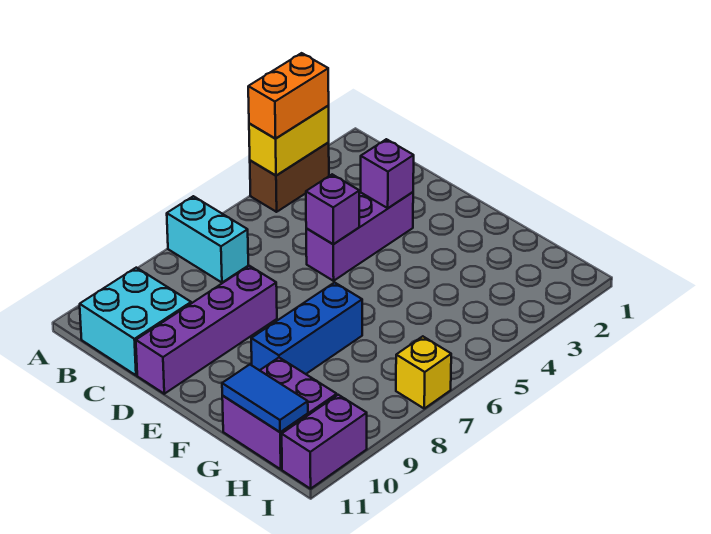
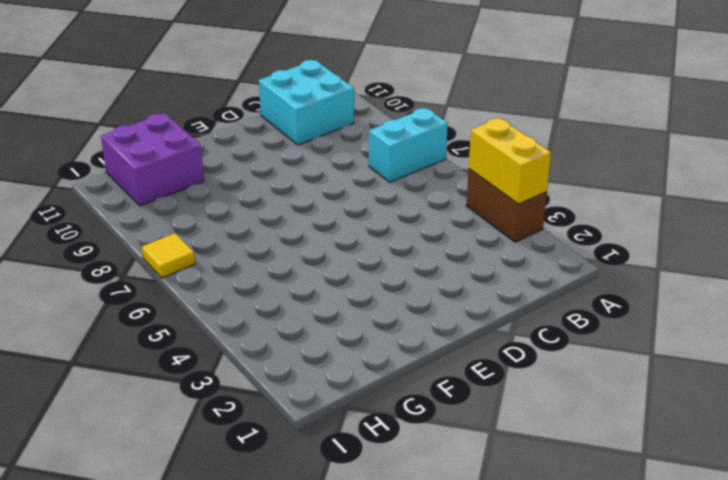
yellow tile I7 level 1 -> yellow brick I7 level 1
none -> purple brick D3:D5 level 1
none -> purple brick D8:D11 level 1
none -> blue brick F7:F9 level 1

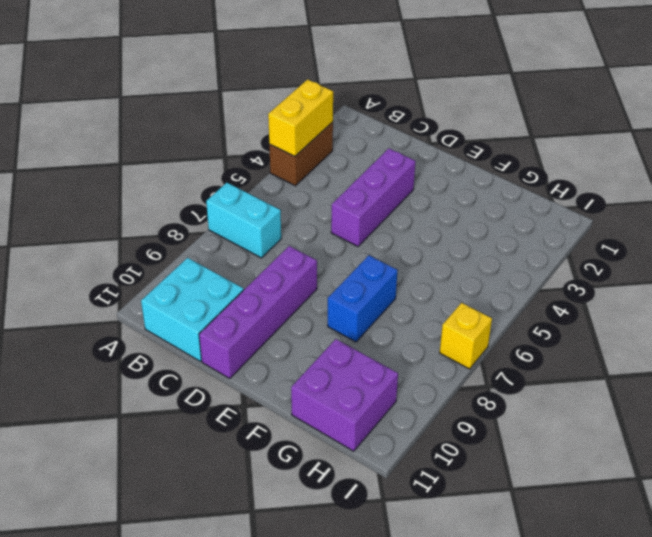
blue brick F7:F8 level 1 -> blue brick F7:F9 level 1
none -> purple brick I10:I11 level 1
none -> purple brick D3 level 2
none -> purple brick D5 level 2

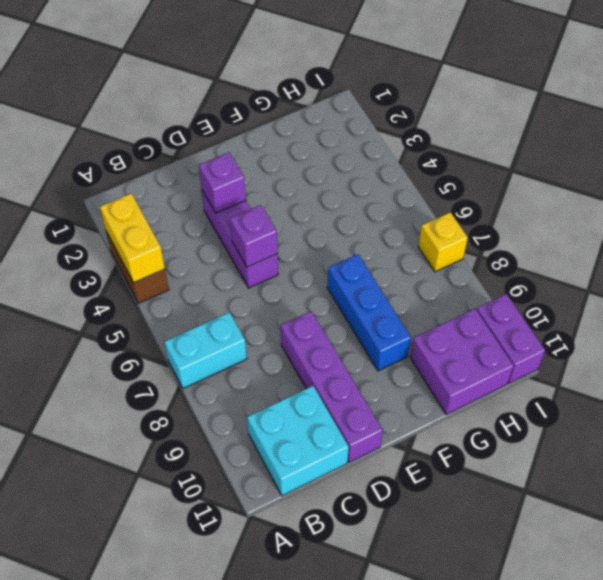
none -> blue tile G11:H11 level 2
none -> orange brick A3:A4 level 3

